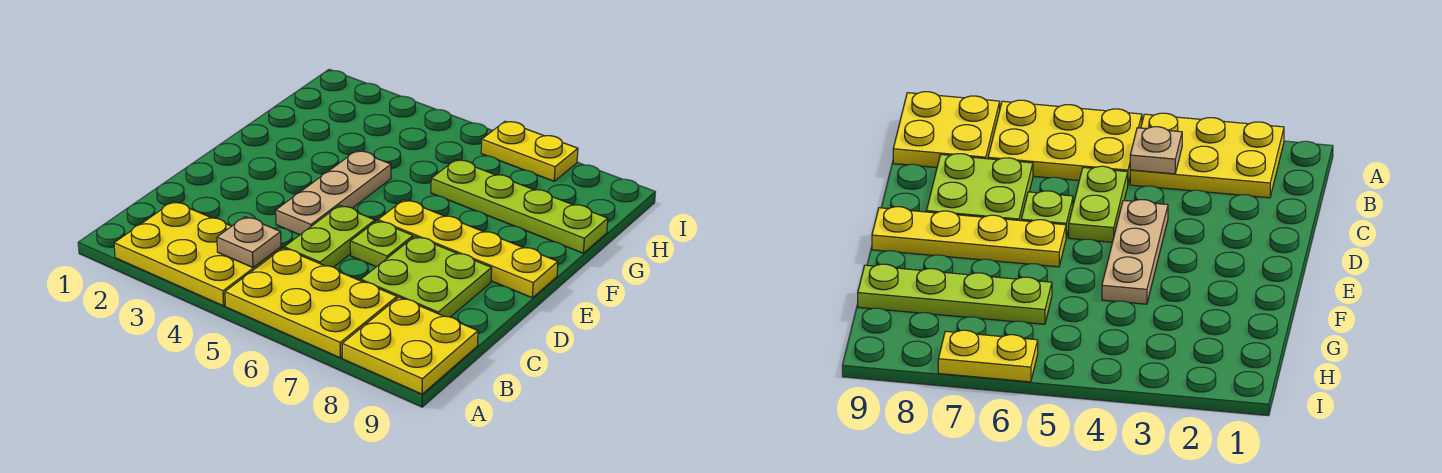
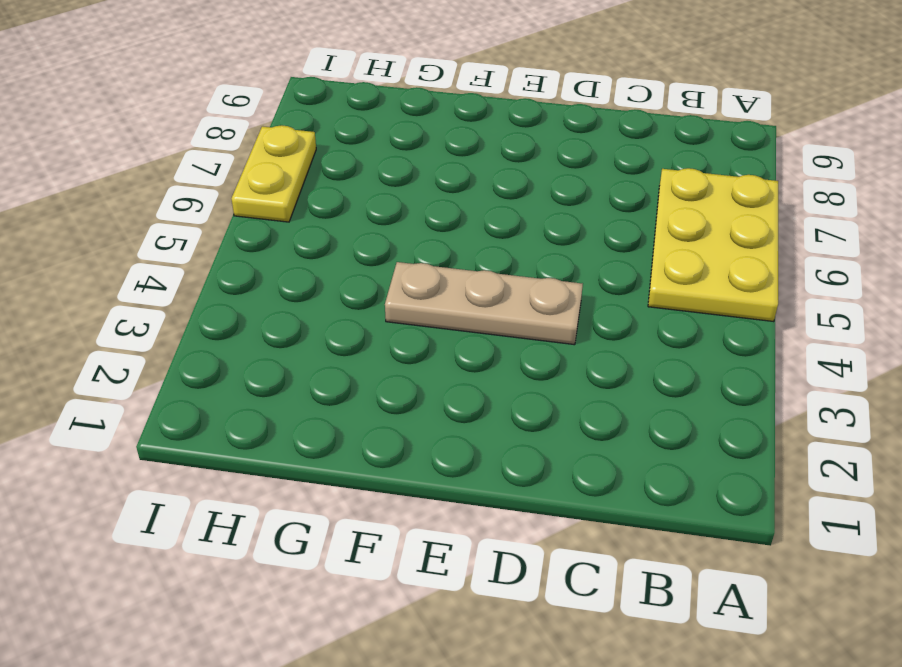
none -> yellow plate A2:B4 level 1
none -> yellow plate A8:B9 level 1

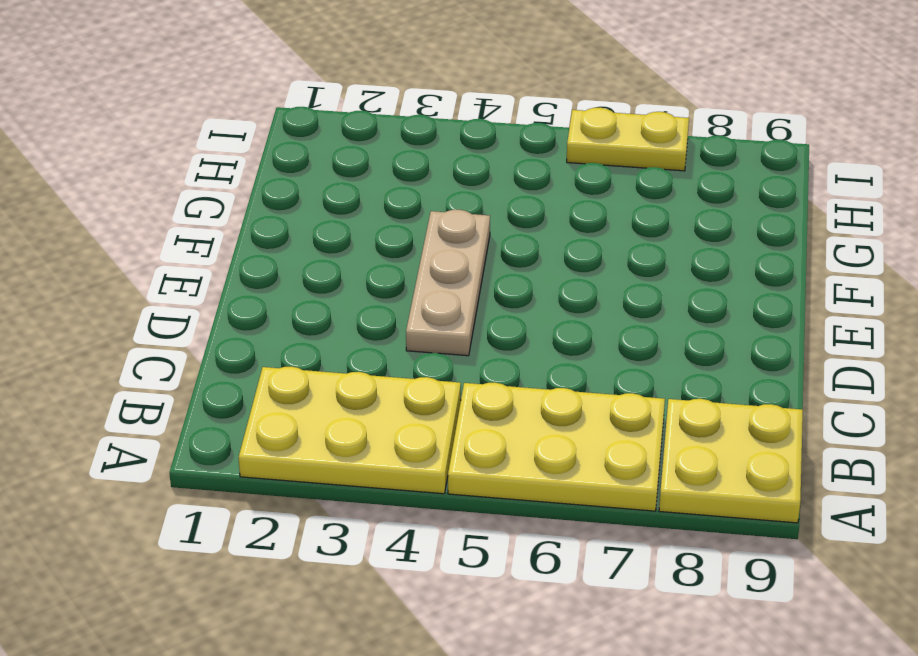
none -> lime plate C5:D5 level 1
none -> lime plate C7:D8 level 1

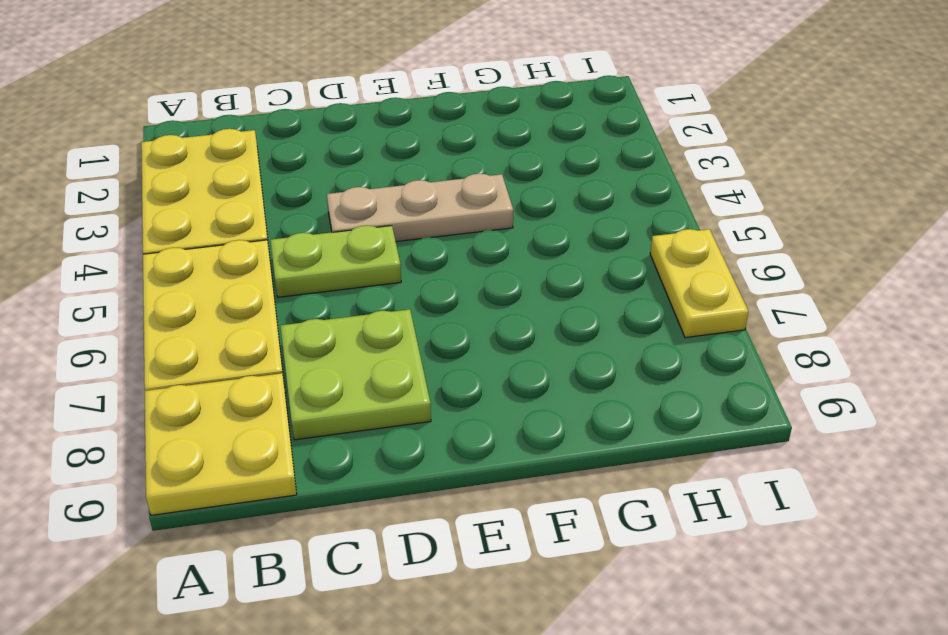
none -> lime plate D6 level 1
none -> yellow plate E6:E9 level 1

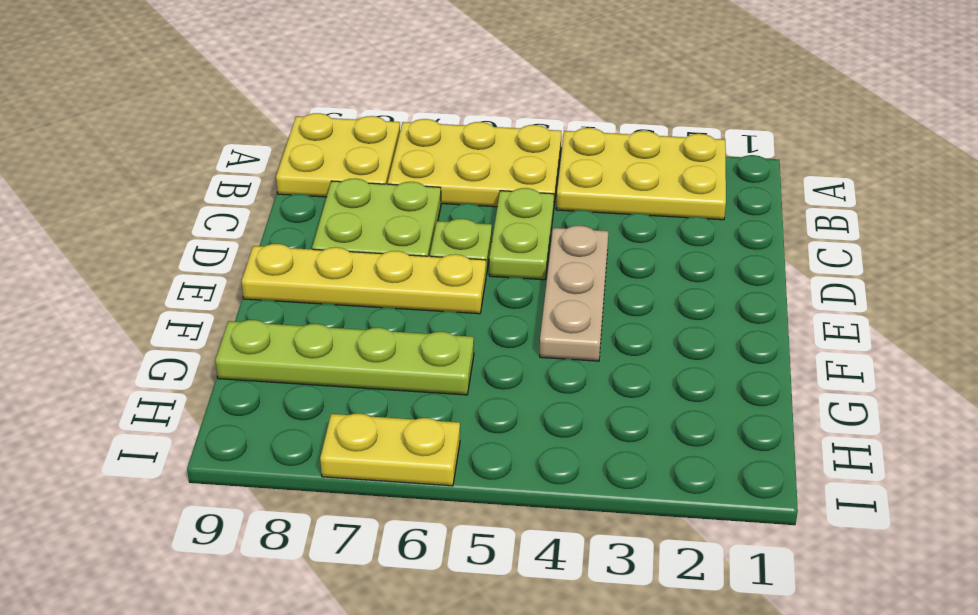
none -> tan plate B4 level 2

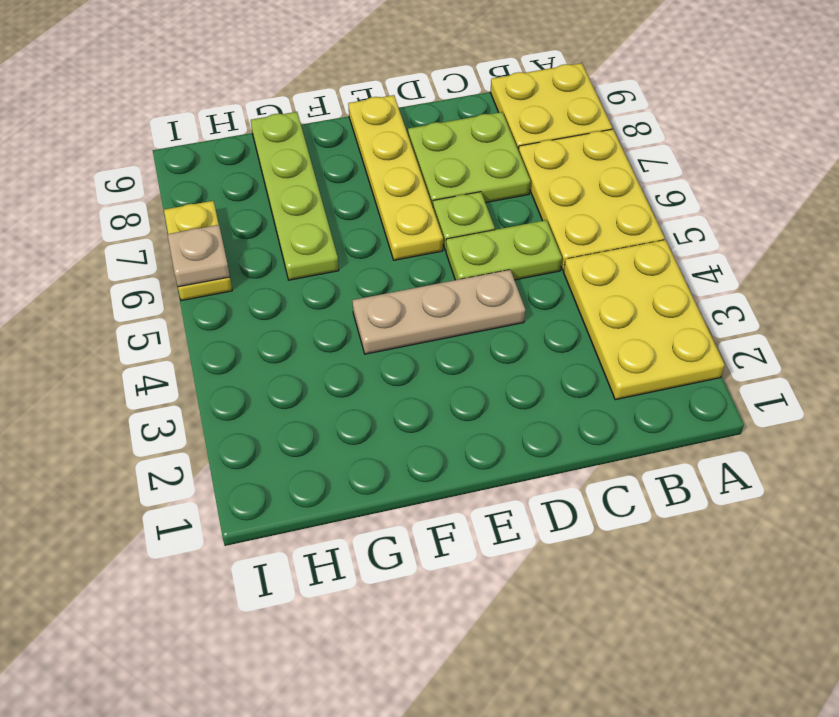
tan plate I6 level 2 -> tan plate B4 level 2

